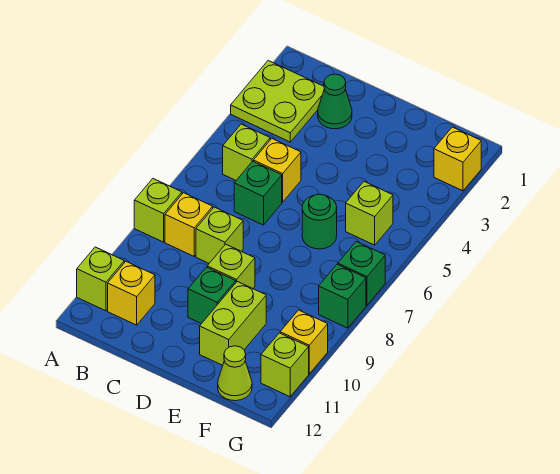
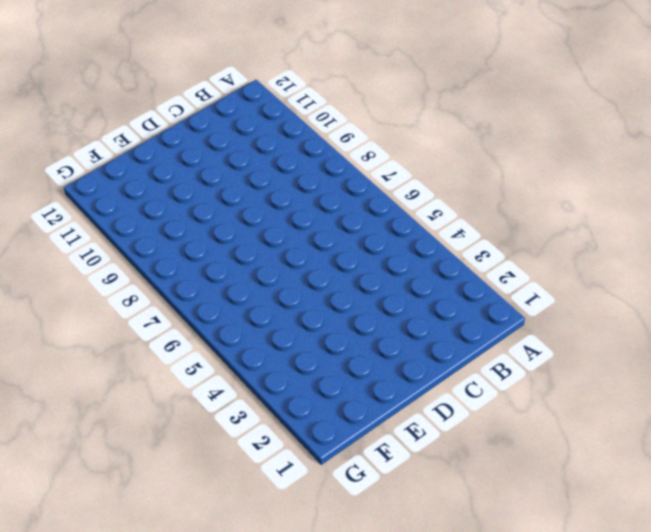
none -> lime plate A2:B3 level 1
none -> lime brick A8 level 1
none -> lime brick A11 level 1

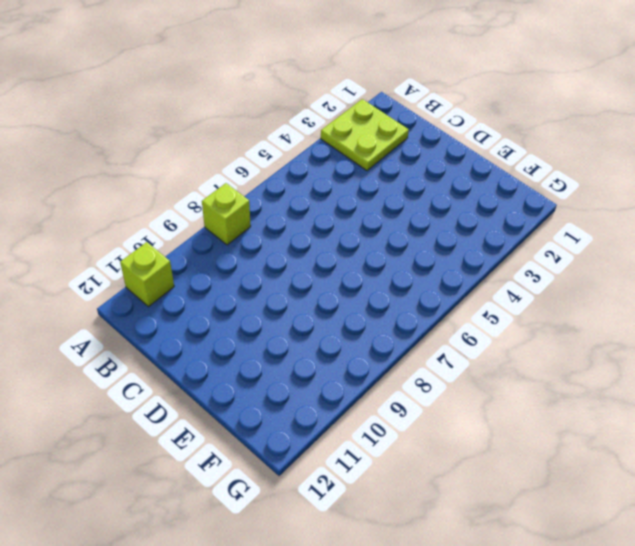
none -> lime brick B5 level 1
none -> yellow brick B8 level 1
none -> yellow brick B11 level 1

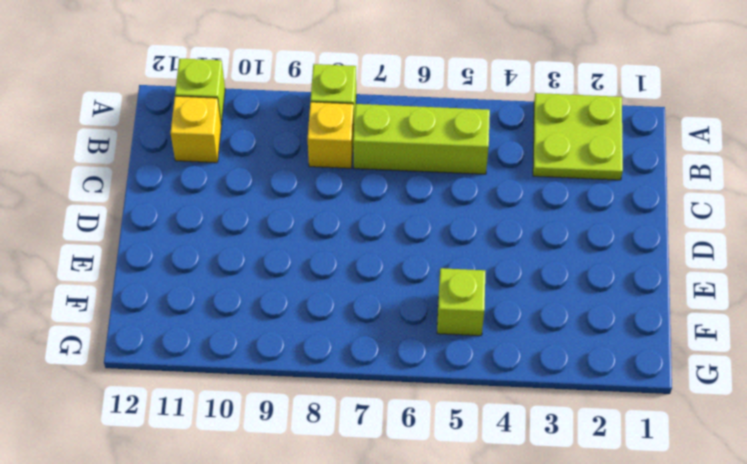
lime brick B5:B7 level 1 -> lime brick B5 level 1
none -> green cone C2 level 1
none -> yellow brick C5 level 1
none -> green brick C6 level 1

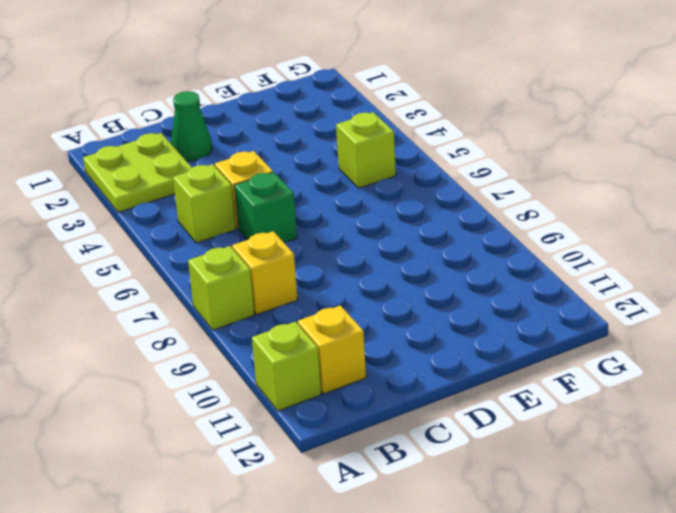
none -> lime brick C8 level 1
none -> lime brick D9 level 1
none -> green brick D10 level 1

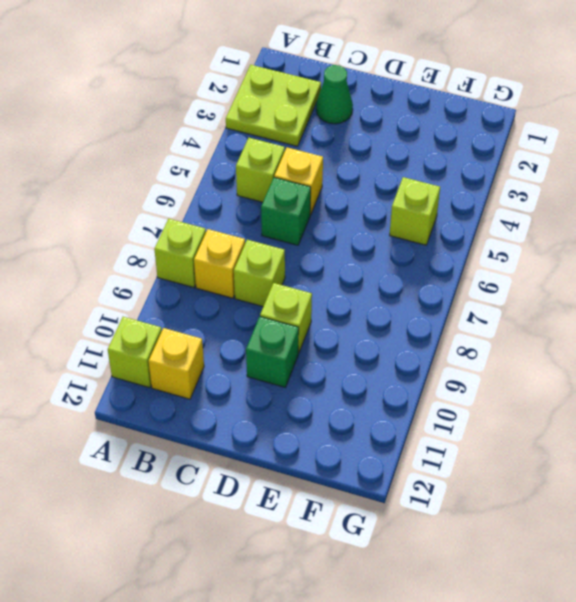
none -> green round brick E6 level 1
none -> lime brick E10:E11 level 1
none -> lime cone F12 level 1

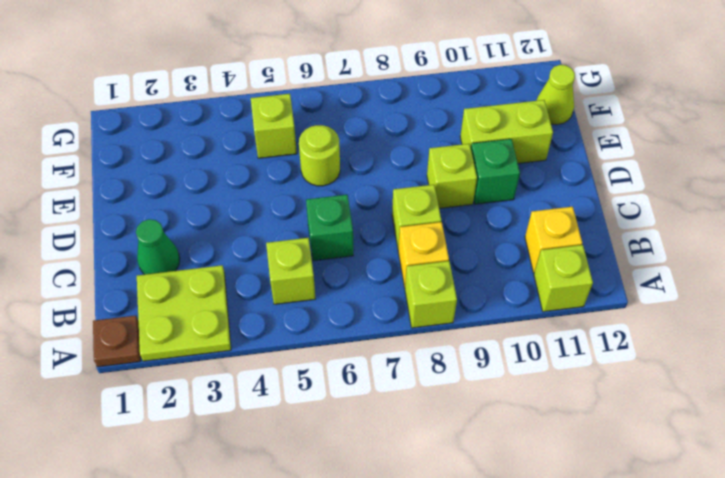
brown plate A1 level 1 -> none
lime round brick E6 level 1 -> green round brick E6 level 1
none -> yellow brick C5 level 1
none -> yellow brick G2 level 1
none -> green brick G7 level 1

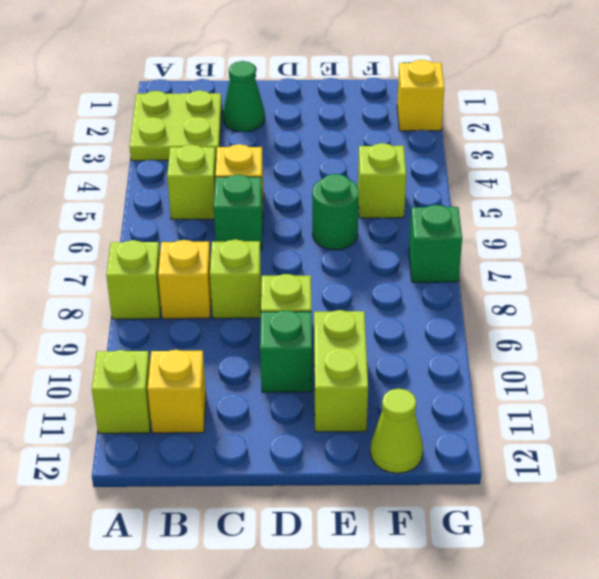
none -> green brick G8 level 1
none -> yellow brick G10 level 1
none -> lime brick G11 level 1

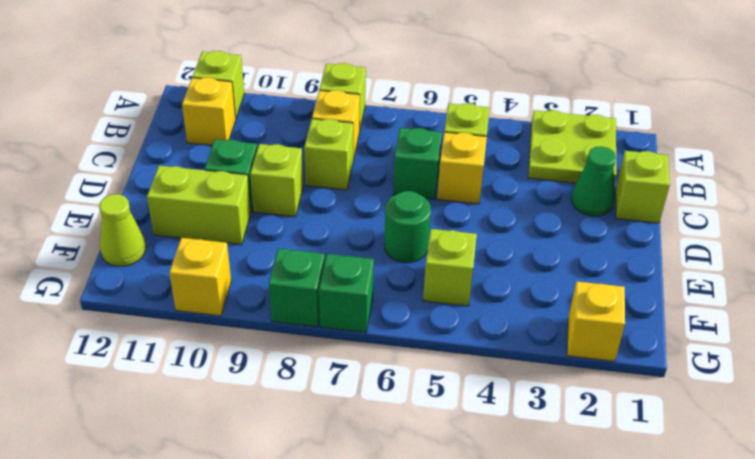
lime brick C1 level 1 -> lime brick G11 level 1

